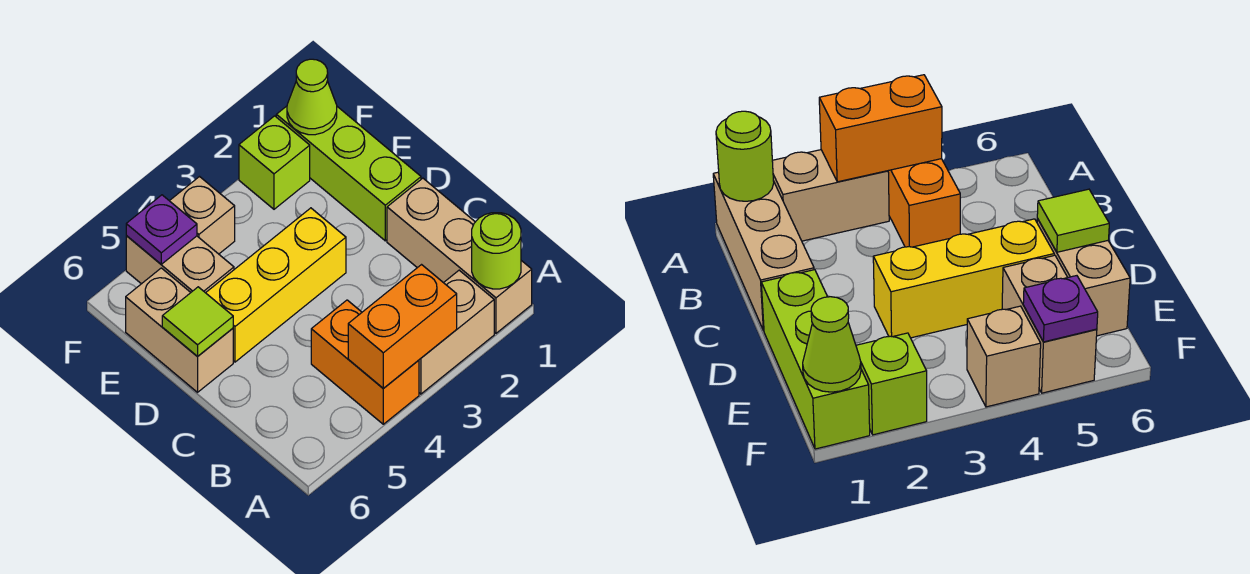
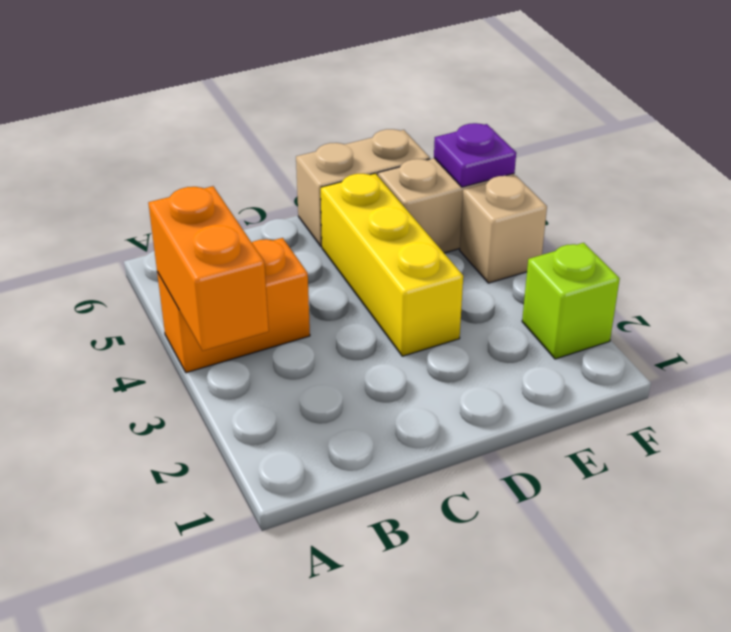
none -> tan brick A1:C1 level 1
none -> tan brick A2:A3 level 1
none -> lime brick D1:F1 level 1

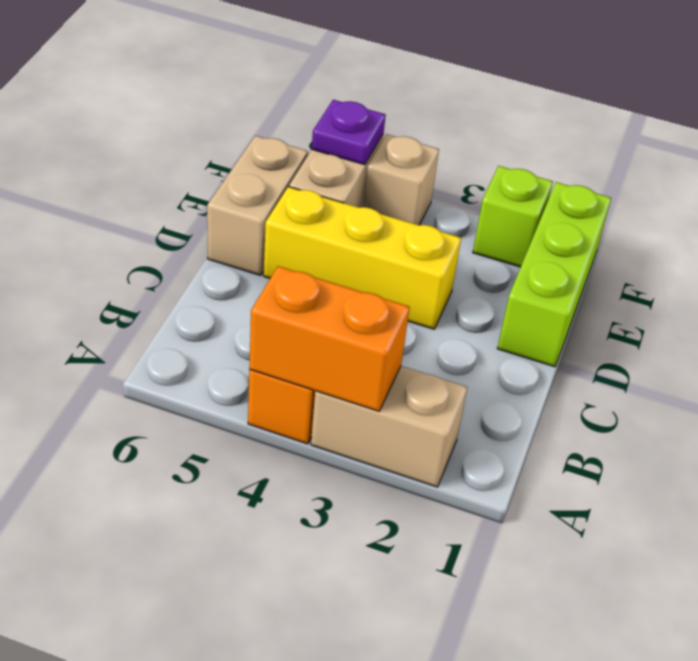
none -> tan brick A1:C1 level 1
none -> lime round brick A1 level 2
none -> lime tile D6 level 2

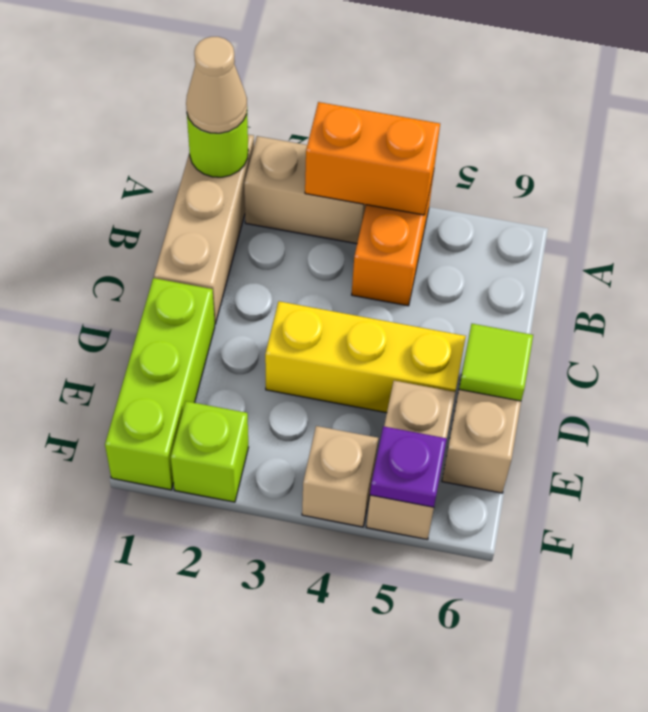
tan cone A1 level 3 -> none
none -> lime cone F1 level 2

